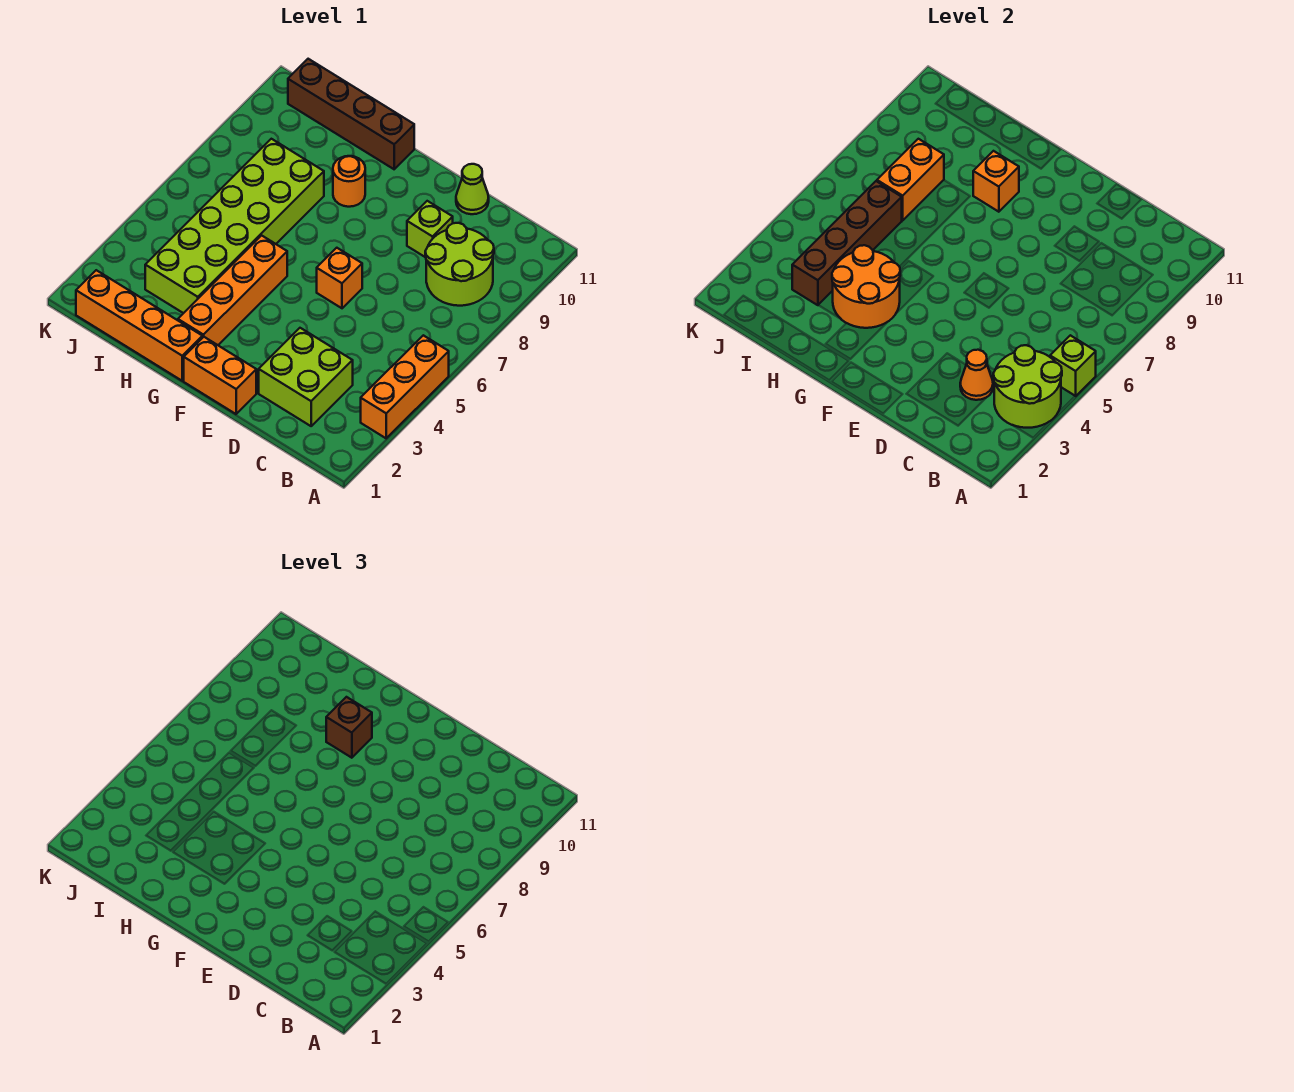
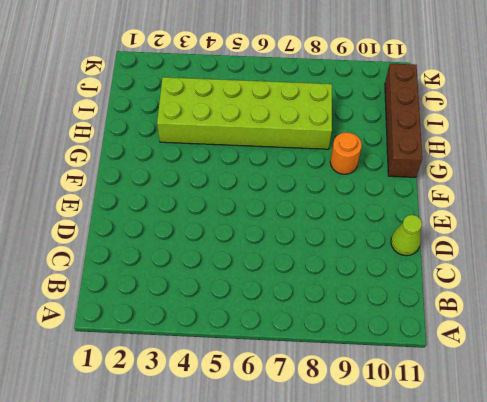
none -> orange brick A3:A5 level 1
none -> lime round brick B8:C9 level 1
none -> lime brick C2:D3 level 1

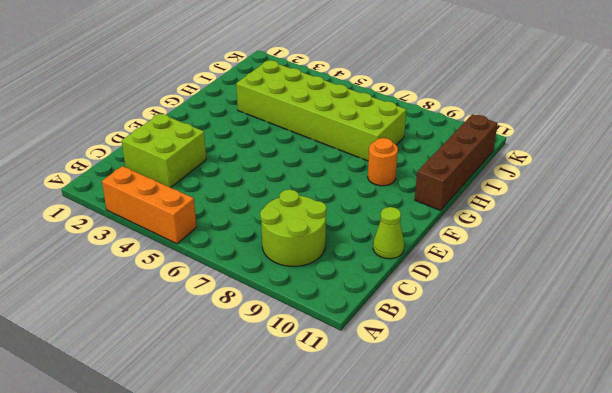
none -> lime brick D9 level 1
none -> orange brick E1:F1 level 1
none -> orange brick E6 level 1

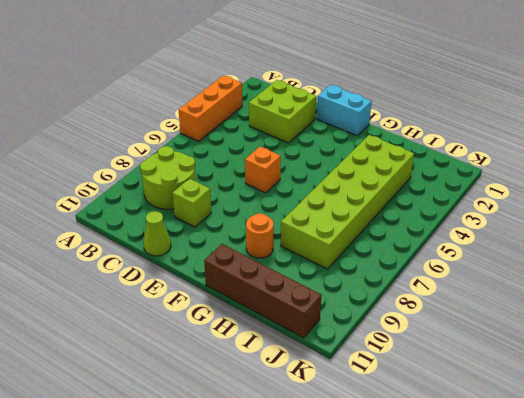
cyan brick E1:F1 level 1 -> orange brick E1:F1 level 1
none -> orange brick G1:J1 level 1
none -> orange brick G2:G5 level 1
none -> lime round brick A3:B4 level 2

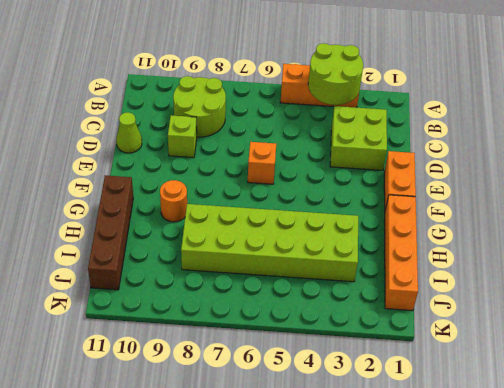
none -> orange brick G2:G5 level 1
none -> lime brick A5 level 2
none -> orange cone C3 level 2

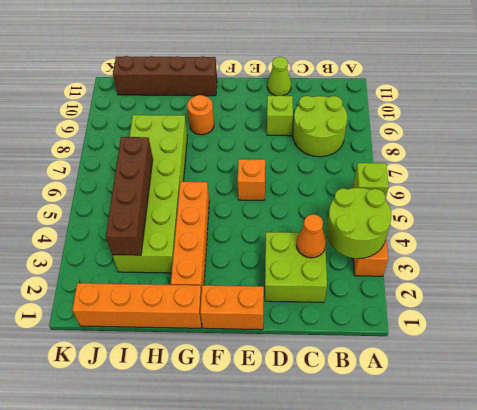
none -> orange round brick G3:H4 level 2
none -> orange brick G9 level 2
none -> orange brick I7:I8 level 2

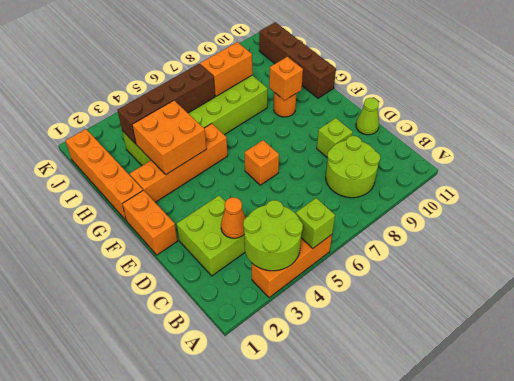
orange brick G3:H4 level 2 -> orange round brick G3:H4 level 2
none -> brown brick G9 level 3

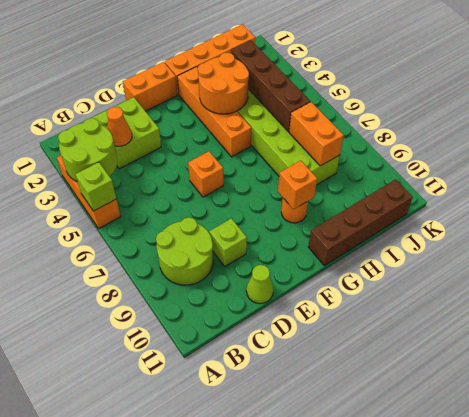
none -> brown brick G9 level 3

